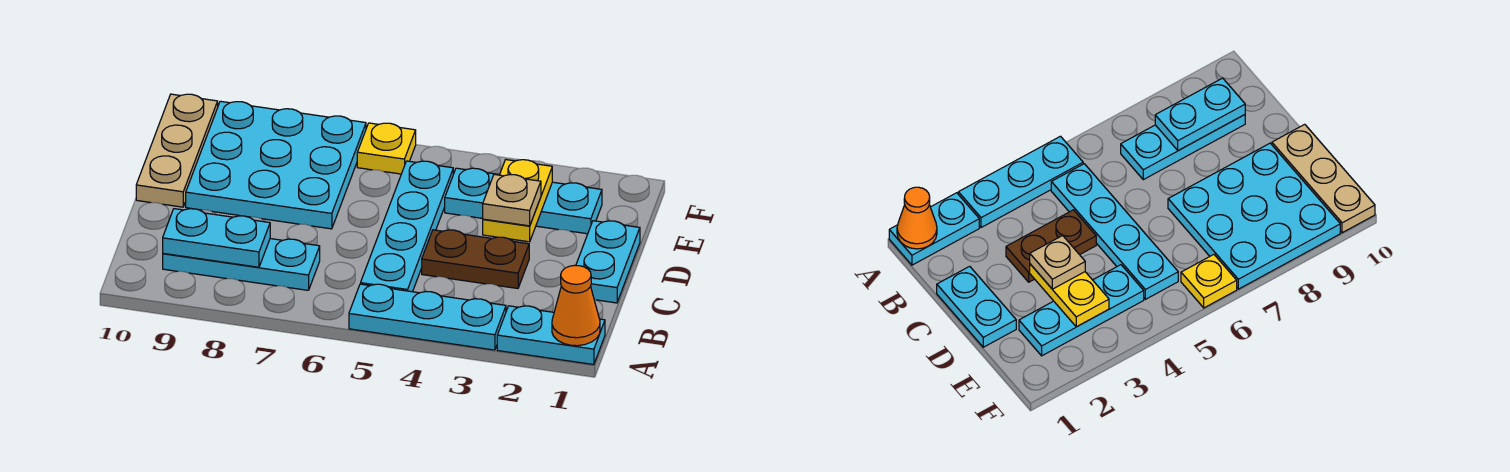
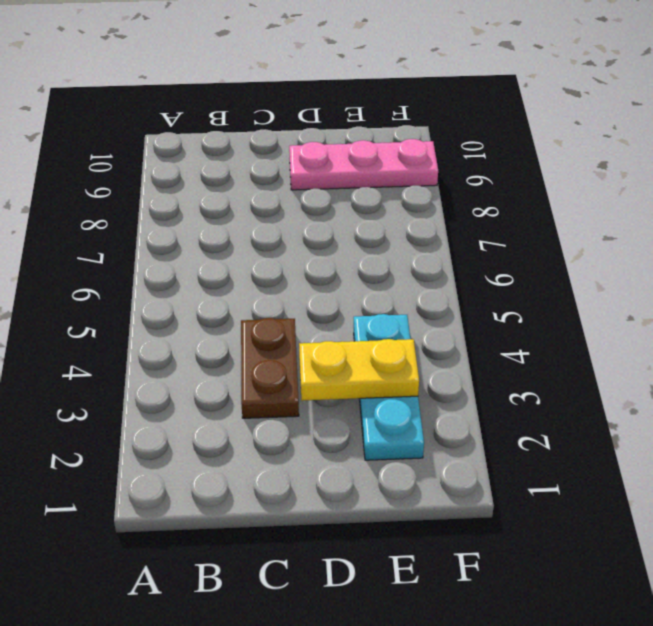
pink plate D9:F9 level 1 -> cyan plate D7:F9 level 1
none -> cyan plate A1:A2 level 1
none -> cyan plate A3:A5 level 1
none -> cyan plate B5:E5 level 1

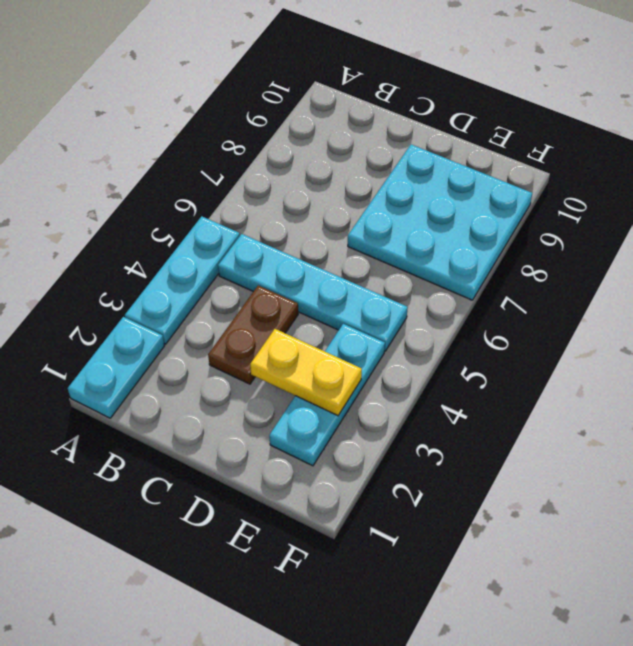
none -> cyan plate B7:B9 level 1
none -> cyan plate C1:D1 level 1
none -> tan plate D10:F10 level 1

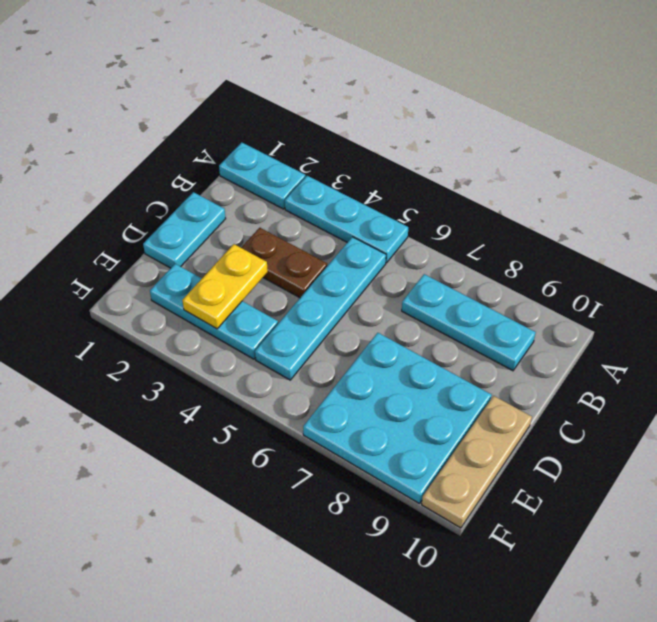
none -> yellow plate F6 level 1
none -> orange cone A1 level 2
none -> cyan plate B8:B9 level 2

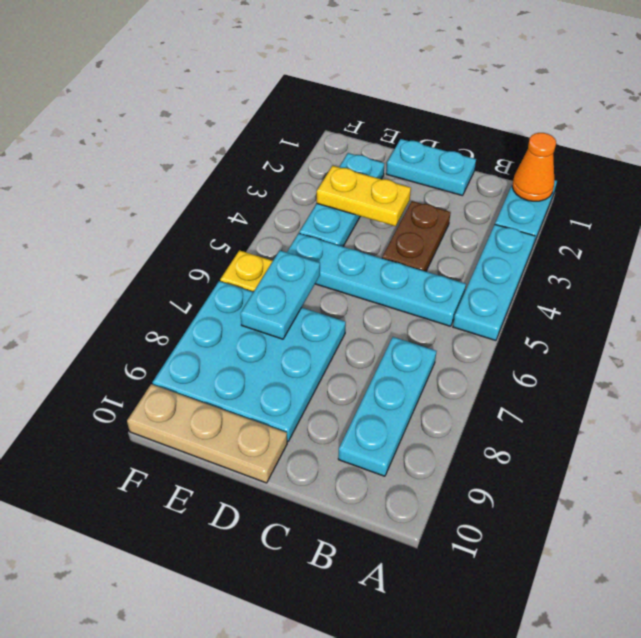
cyan plate E6:E7 level 2 -> cyan plate B8:B9 level 2
none -> tan plate D3 level 3

